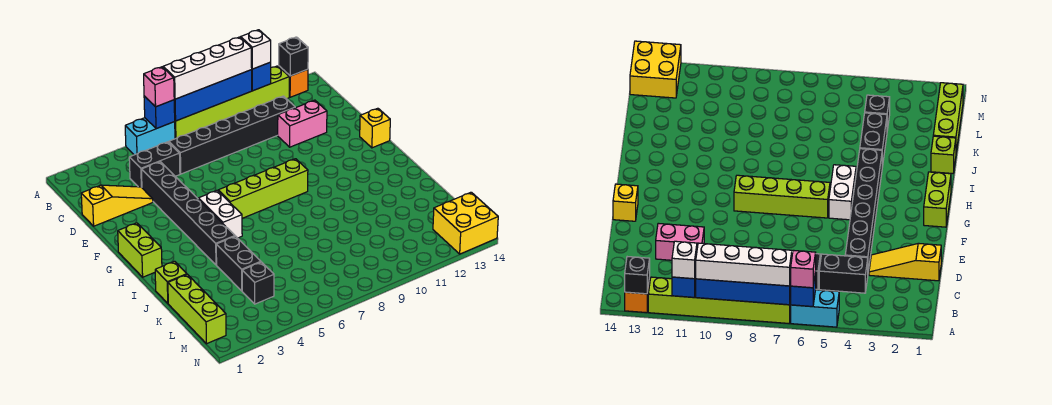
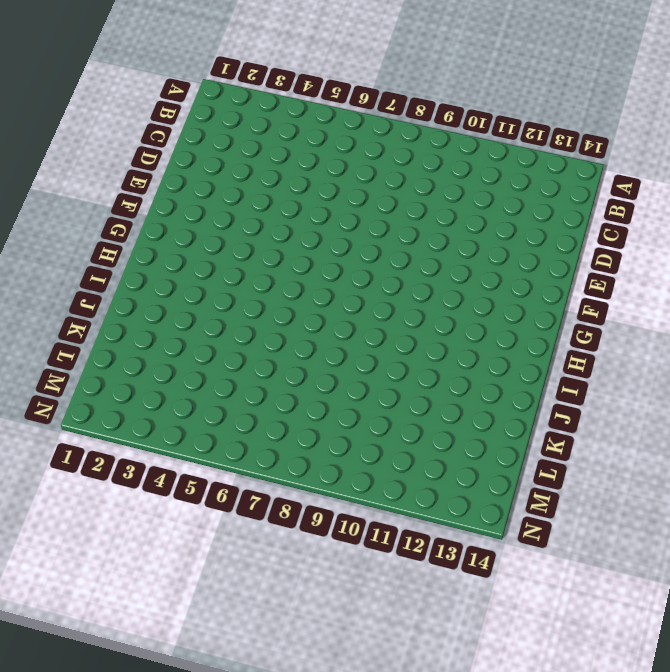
none -> cyan brick A5:A6 level 1
none -> lime brick A7:A12 level 1
none -> orange brick A13 level 1

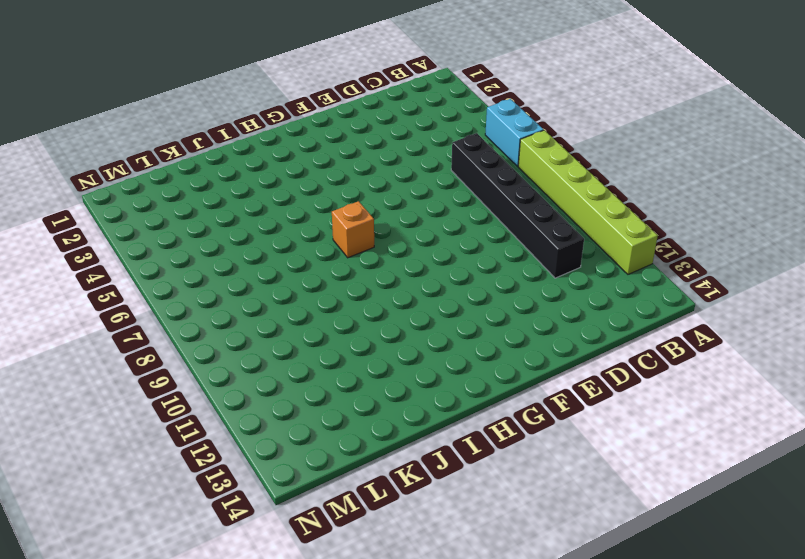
orange brick H7 level 1 -> orange brick A13 level 1
none -> black brick C4:C5 level 1
none -> yellow slope D1:D3 level 1 top 1
none -> black brick D4:I4 level 1

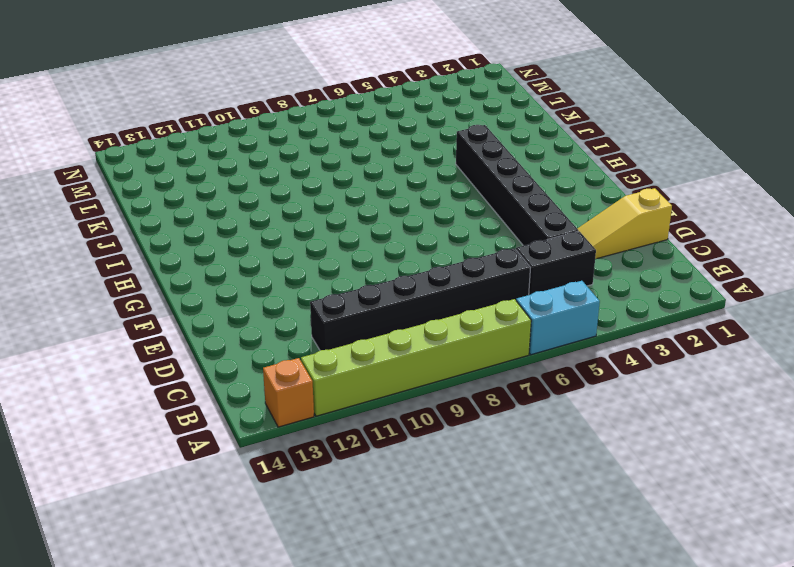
none -> pink brick D11:D12 level 1
none -> yellow brick F14 level 1
none -> lime brick G1:H1 level 1

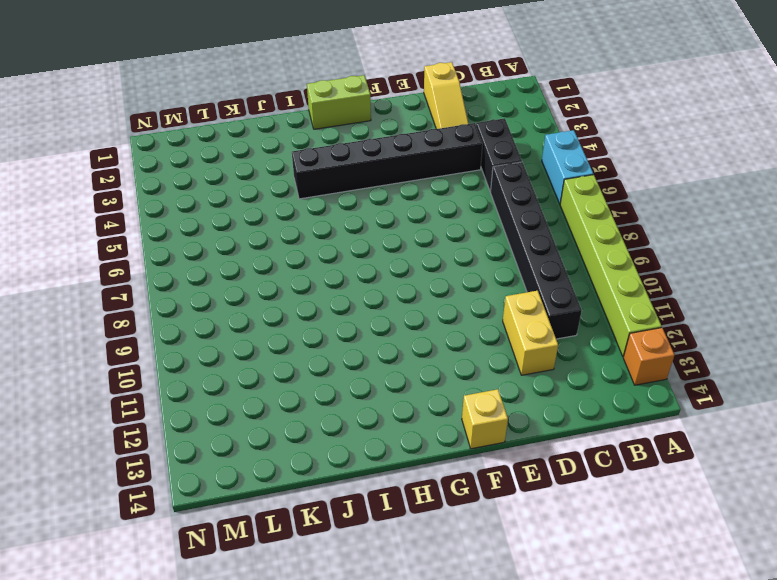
yellow brick D11:D12 level 1 -> pink brick D11:D12 level 1
none -> white brick G5:H5 level 1
none -> lime brick G6:G9 level 1
none -> lime brick J1 level 1

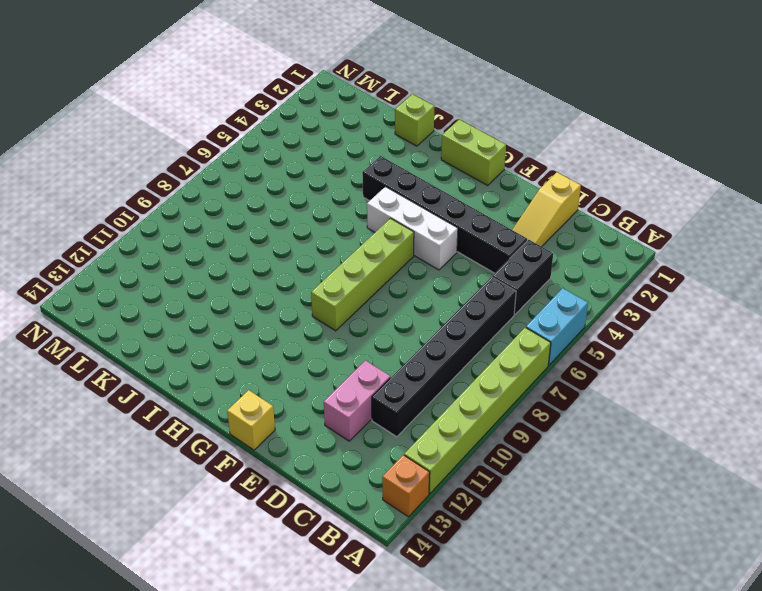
white brick F5:H5 level 1 -> white brick G5:H5 level 1
none -> black brick J4:K4 level 1
none -> lime brick K1:M1 level 1
none -> black brick L4 level 1

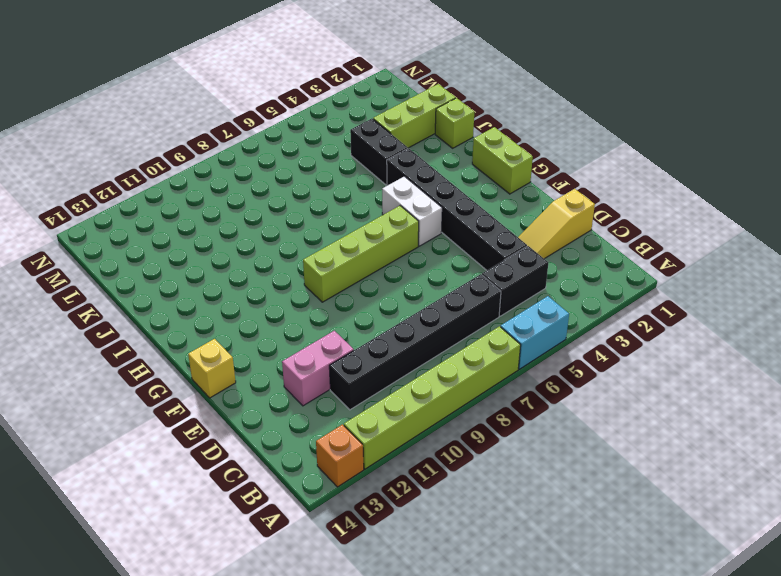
lime brick K1:K3 level 1 -> lime brick K1:M1 level 1
none -> black brick L4 level 1
none -> yellow brick M13:N14 level 1
none -> blue brick A6 level 2

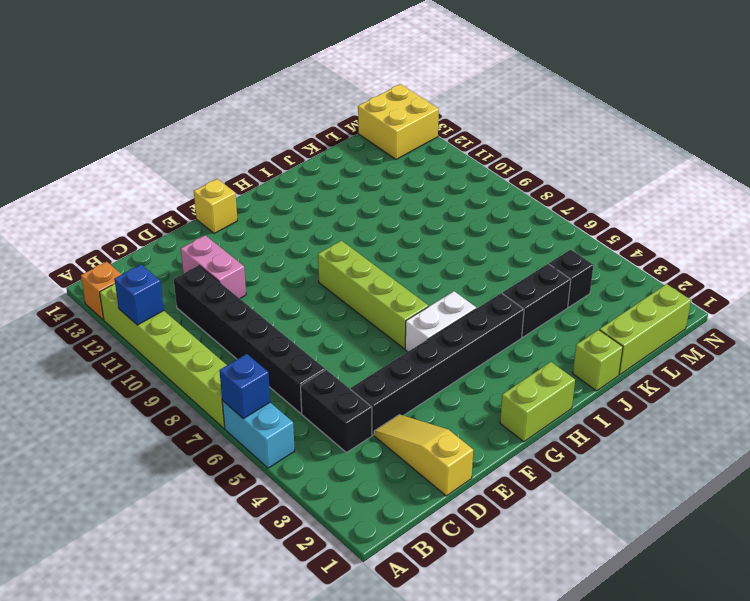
none -> blue brick A7:A10 level 2
none -> black brick A13 level 2
none -> pink brick A6 level 3

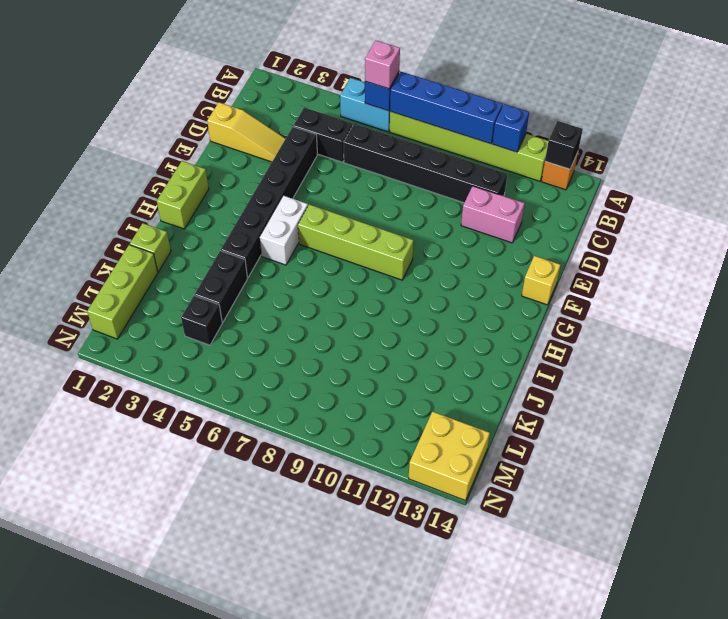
none -> white brick A7:A10 level 3
none -> white brick A11 level 3

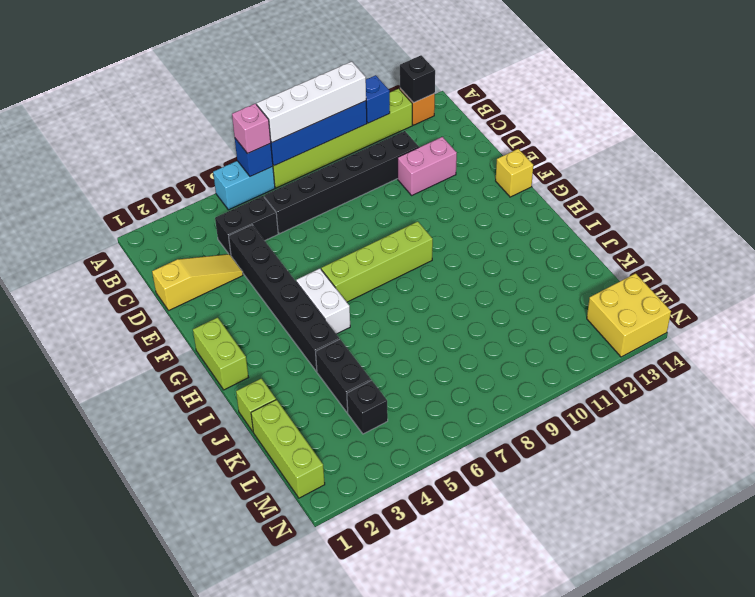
none -> white brick A11 level 3

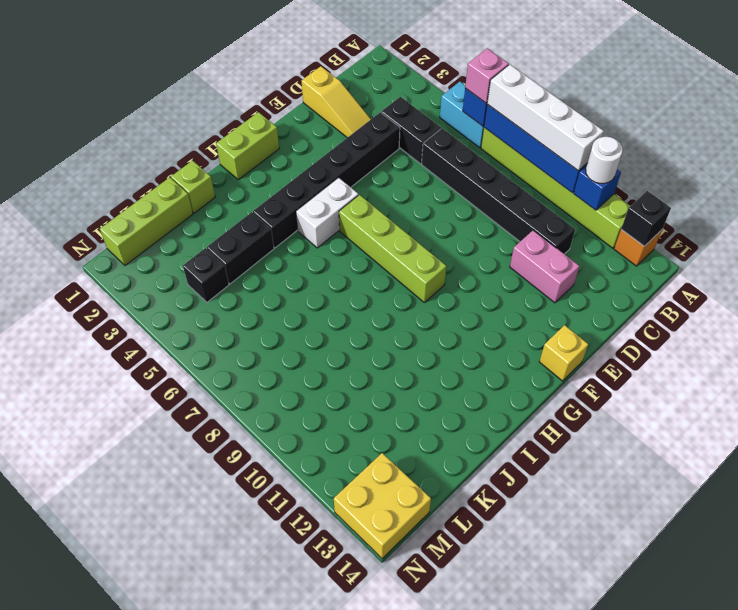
white round brick A11 level 3 -> white brick A11 level 3

